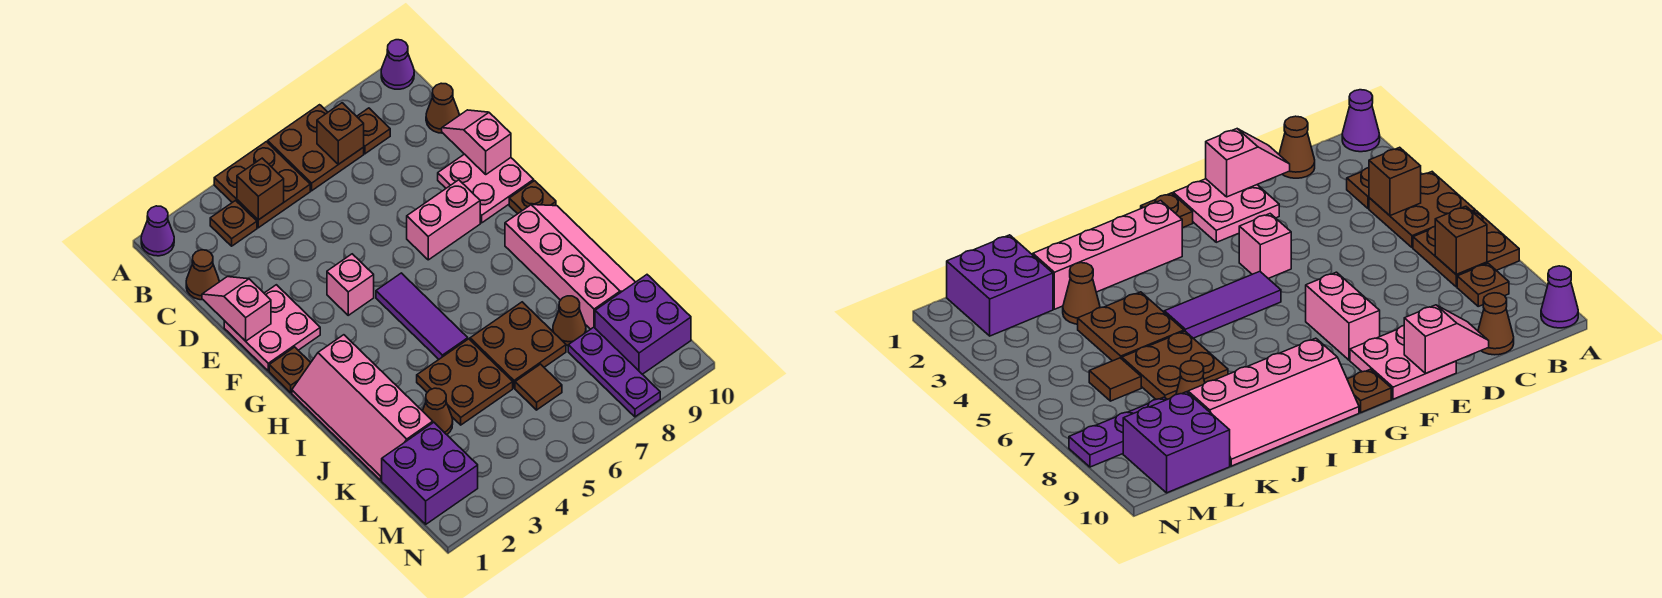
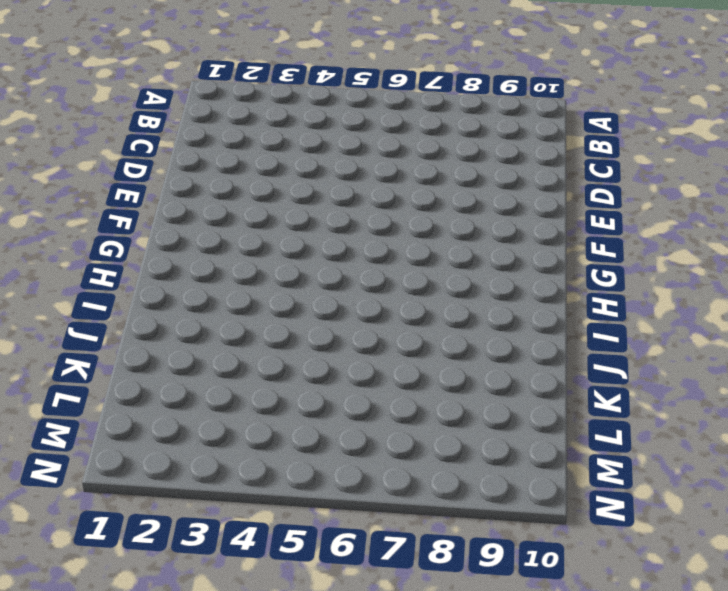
none -> purple cone A1 level 1
none -> brown plate A4:B5 level 1
none -> brown plate A6:B7 level 1

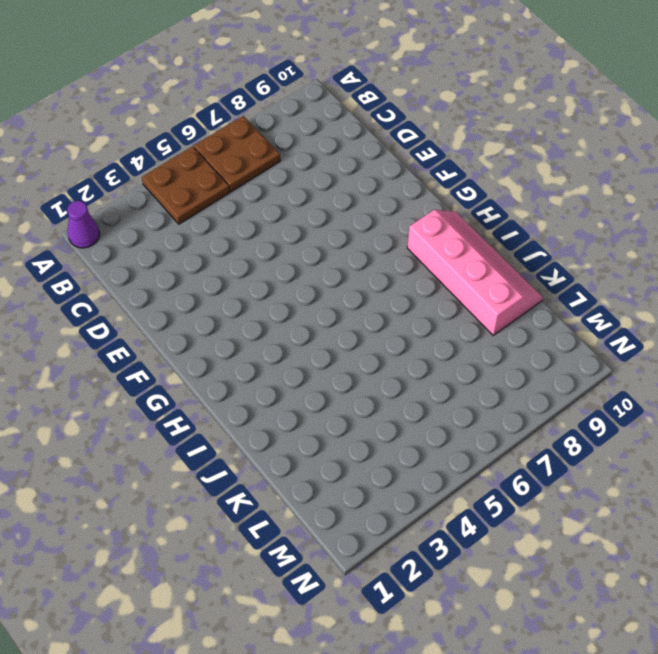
none -> purple cone A10 level 1
none -> brown plate B3 level 1
none -> brown plate B8 level 1

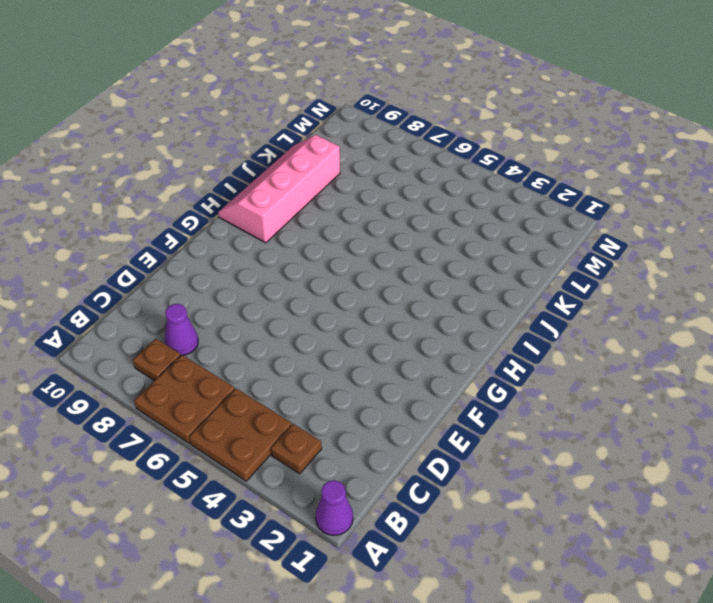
purple cone C8 level 1 -> purple cone A10 level 1
none -> brown cone C1 level 1
none -> brown cone C10 level 1
none -> pink plate E1:F2 level 1

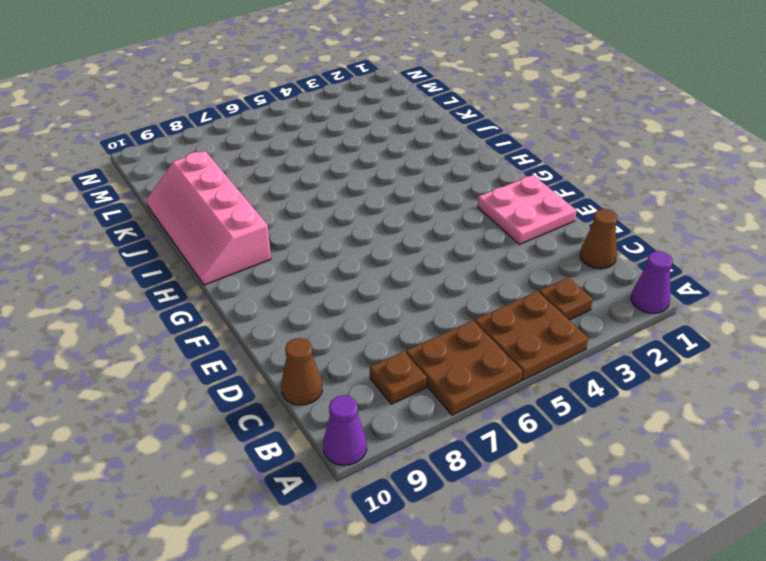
none -> pink plate E9:F10 level 1
none -> pink brick F4 level 1
none -> pink brick F7:F8 level 1

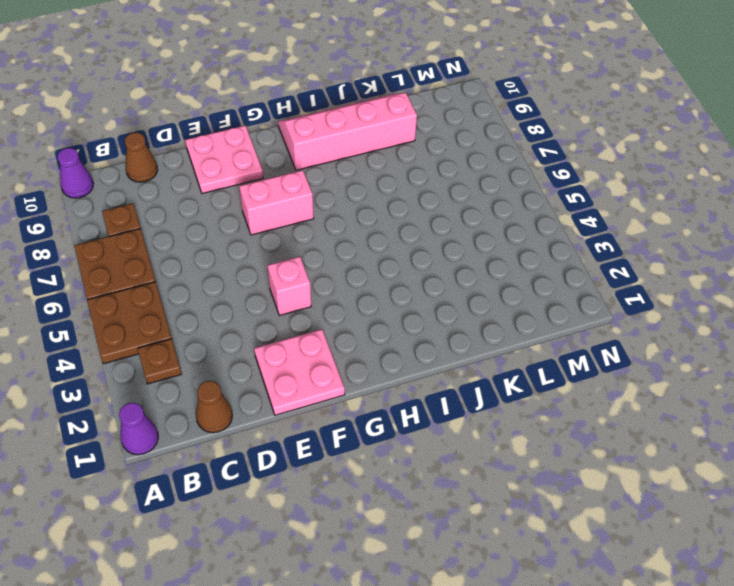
pink brick F7:G7 level 1 -> pink brick F7:F8 level 1
none -> brown plate G1 level 1
none -> purple tile G5:I5 level 1
none -> brown plate G10 level 1

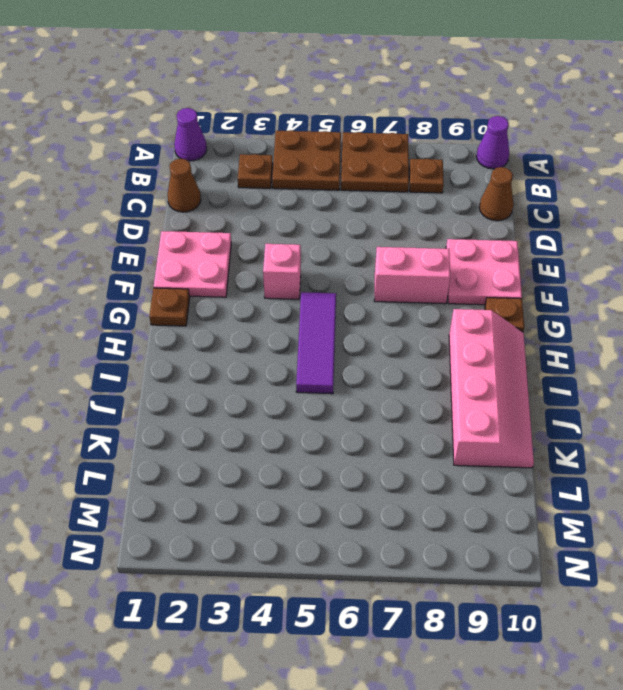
none -> pink slope H1:K2 level 1 top 2
none -> brown plate J4:K5 level 1
none -> brown plate J6:K7 level 1

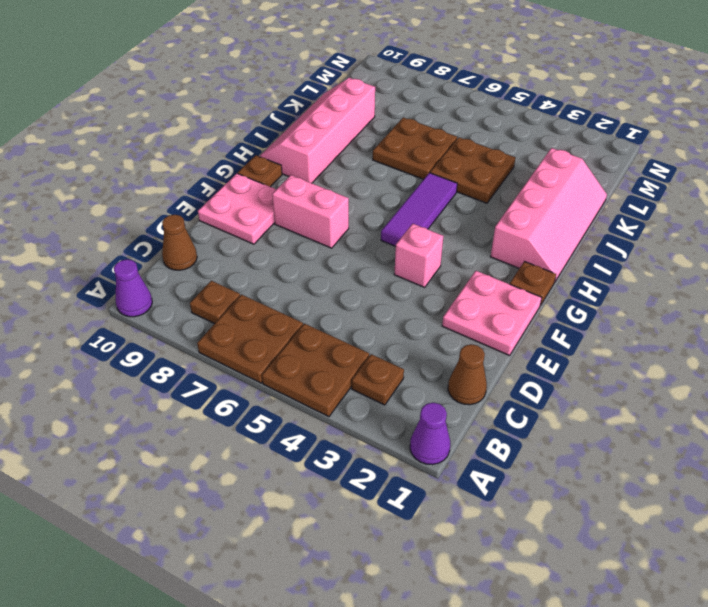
none -> brown cone K3 level 1
none -> brown cone K8 level 1
none -> purple brick L1:M2 level 1

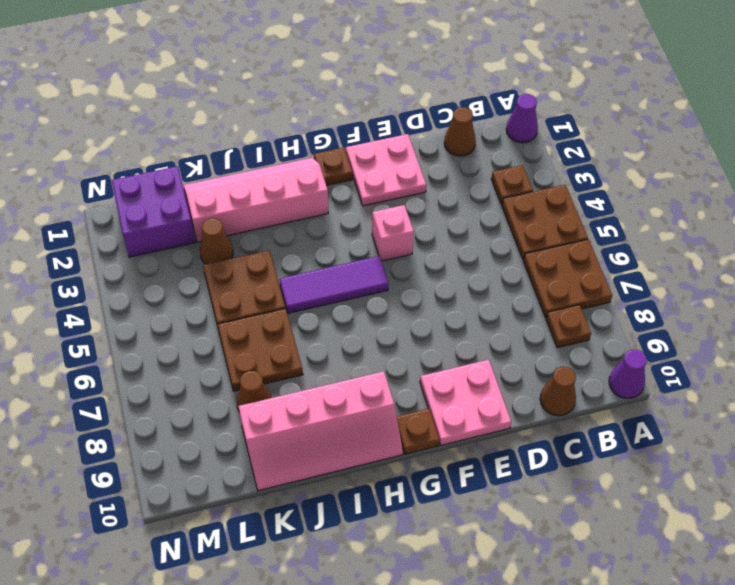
none -> pink brick F7:F8 level 1
none -> brown tile L6 level 1
none -> purple plate L8:N8 level 1

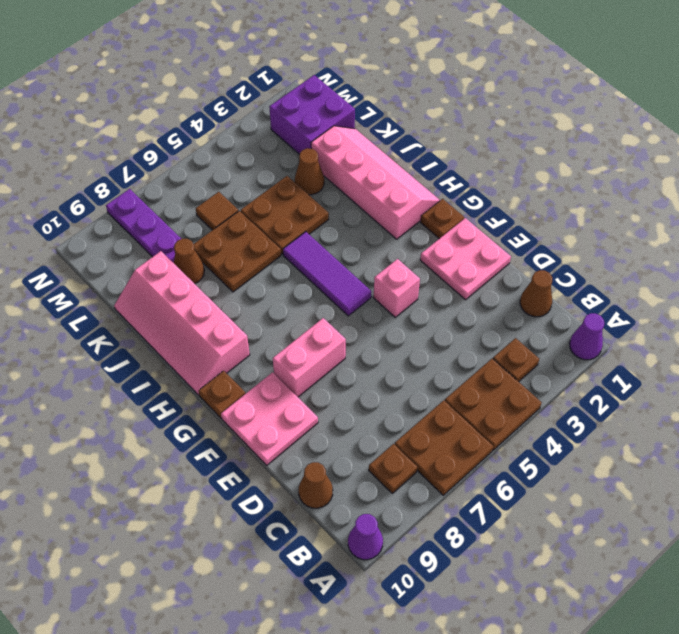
none -> purple brick L9:M10 level 1
none -> brown brick B4 level 2
none -> brown brick B7 level 2

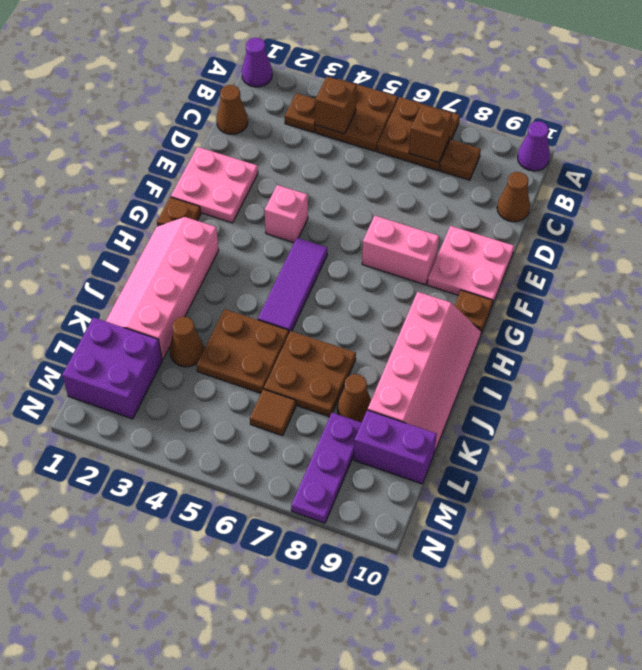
purple brick L9:L10 level 1 -> purple brick L9:M10 level 1
none -> pink slope D1:E1 level 2 top E
none -> pink slope D10:E10 level 2 top E

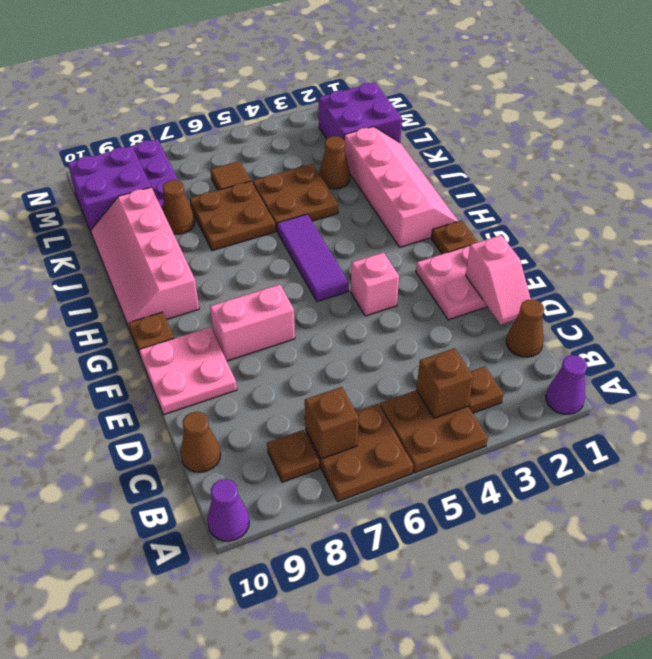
none -> pink slope D10:E10 level 2 top E

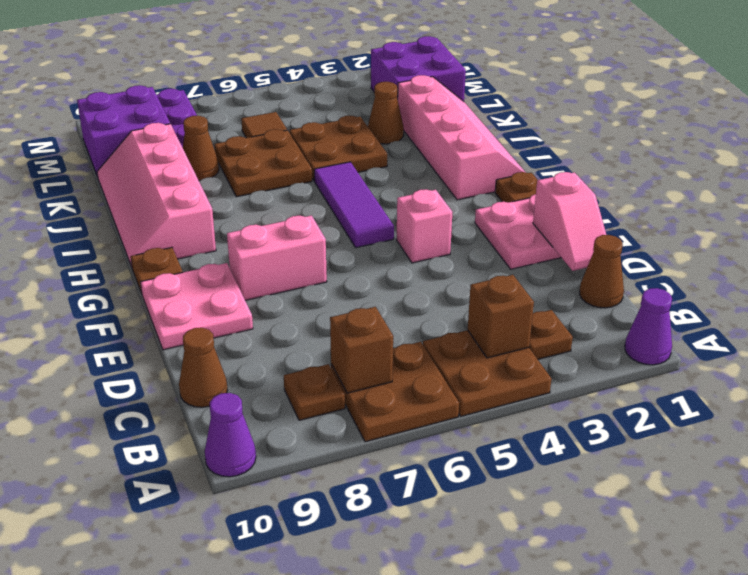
none -> pink slope D10:E10 level 2 top E

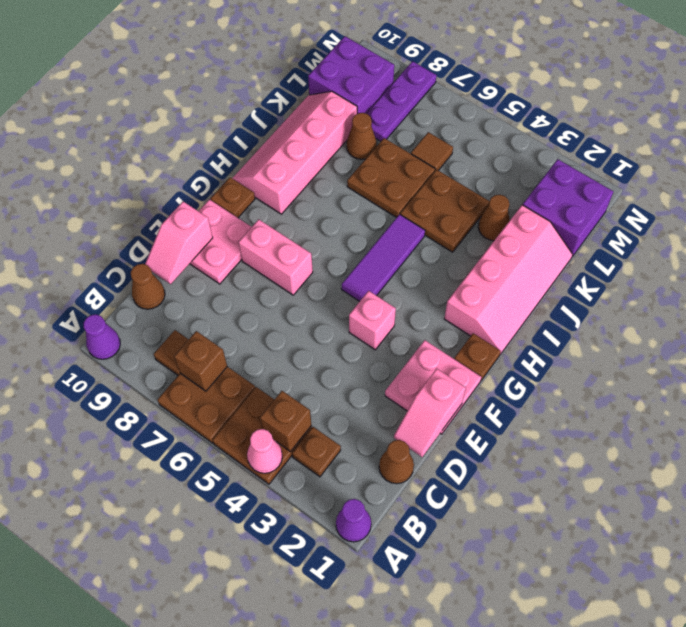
pink cone A4 level 2 -> none

